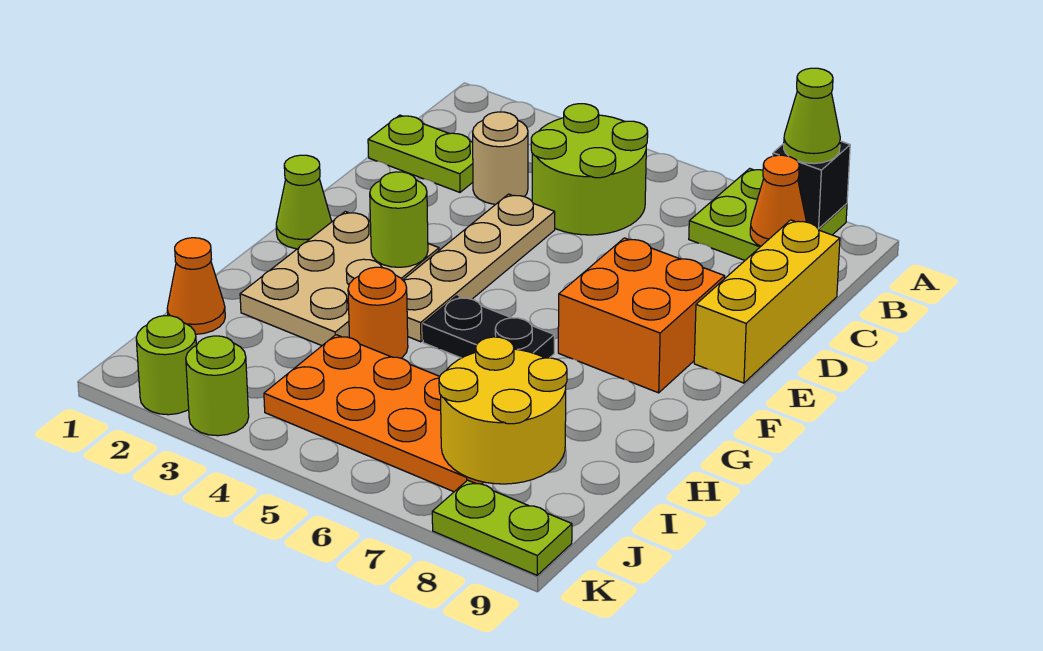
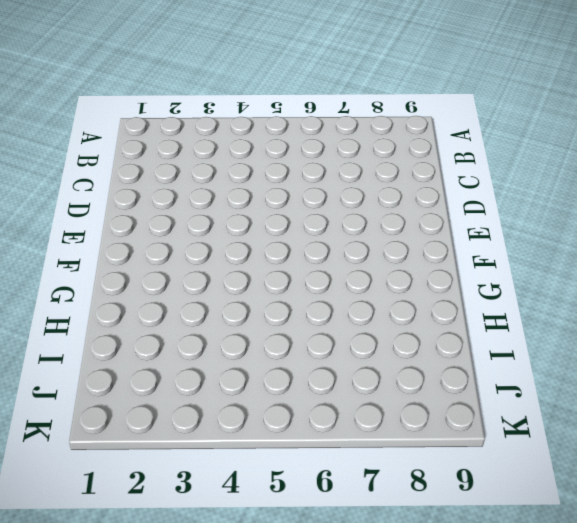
none -> lime plate A7:B8 level 1
none -> lime round brick B4:C5 level 1
none -> lime plate C1:C2 level 1

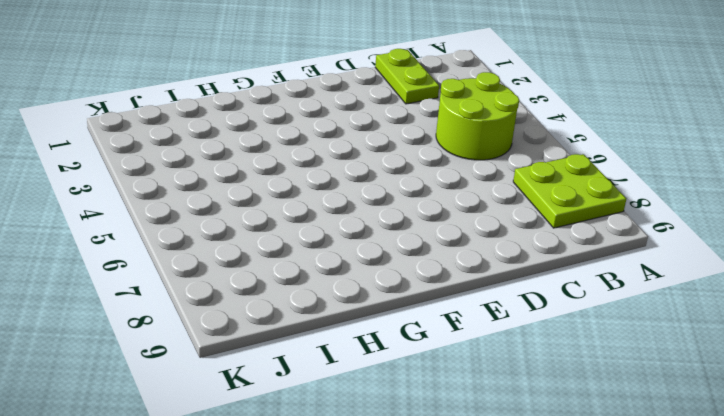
none -> tan round brick C3 level 1
none -> yellow brick C9:E9 level 1
none -> tan plate D4:G4 level 1

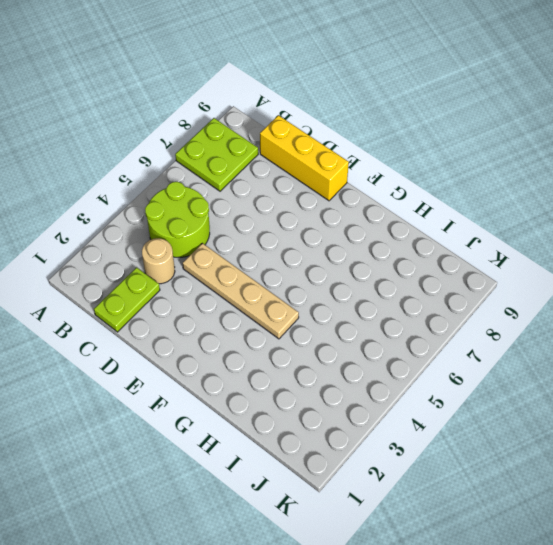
none -> orange brick E7:F8 level 1
none -> lime cone F1 level 1
none -> tan plate F2:H3 level 1

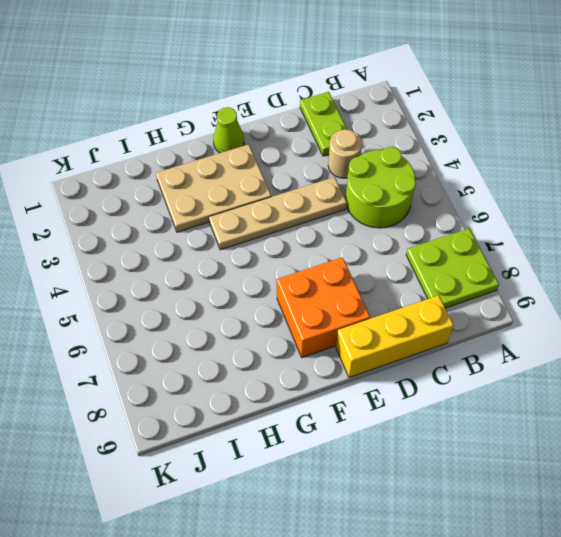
none -> black plate G5:G6 level 1
none -> orange round brick H4 level 1
none -> orange cone I1 level 1

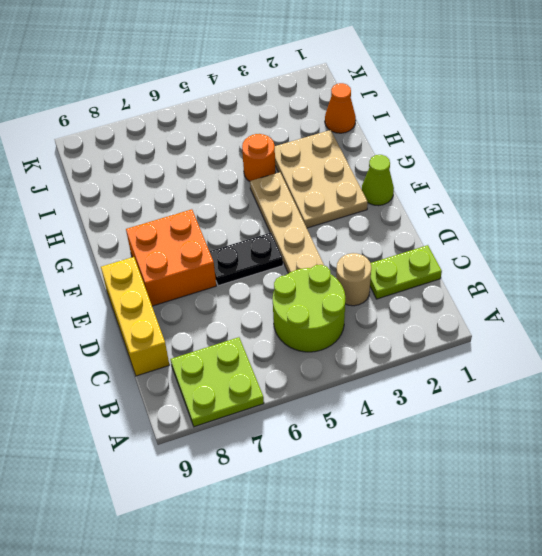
black plate E5:E6 level 1 -> black plate G5:G6 level 1
none -> orange plate I4:J7 level 1
none -> lime round brick K2 level 1
none -> lime round brick K3 level 1

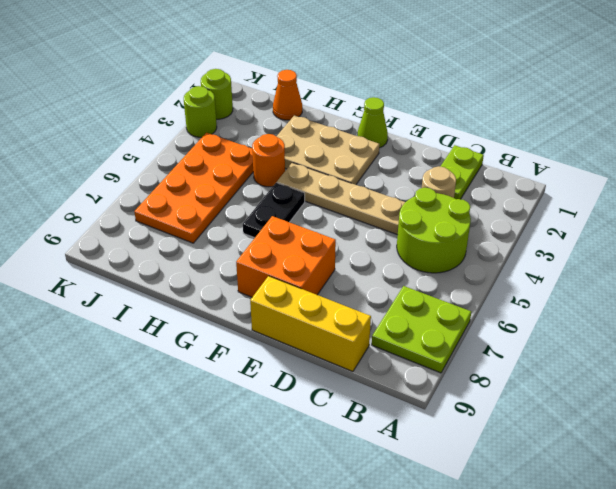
none -> lime plate K8:K9 level 1
none -> black brick A8 level 2
none -> orange cone B8 level 2

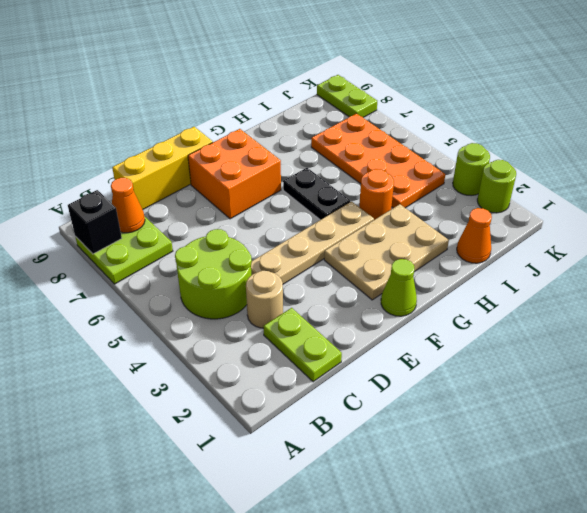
none -> lime round brick F3 level 2
none -> yellow round brick I7:J8 level 2
none -> lime cone A8 level 3

